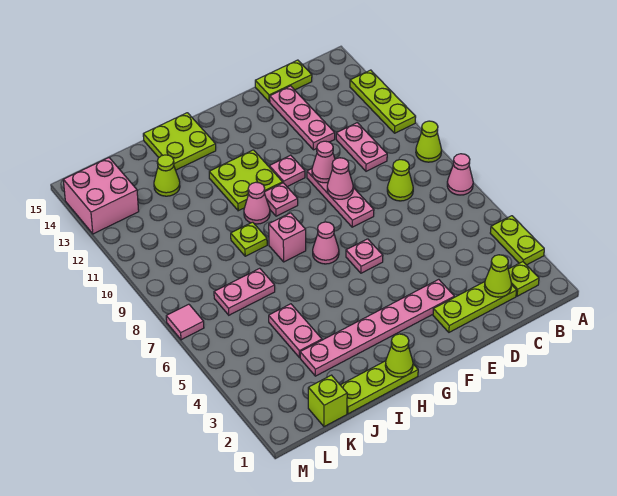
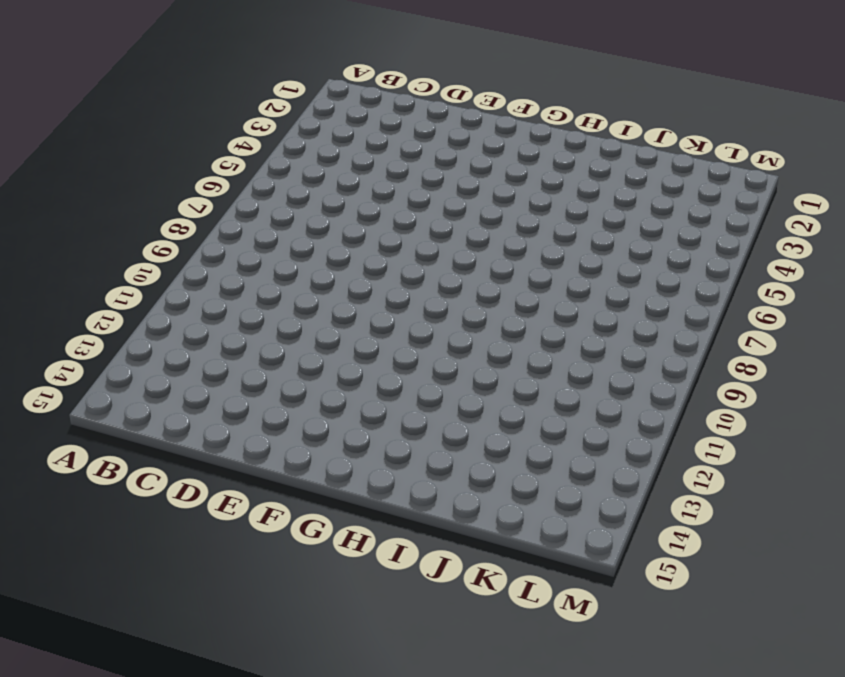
none -> lime plate A3:A4 level 1
none -> pink cone A7 level 1
none -> lime cone A9 level 1
none -> lime plate A11:A13 level 1

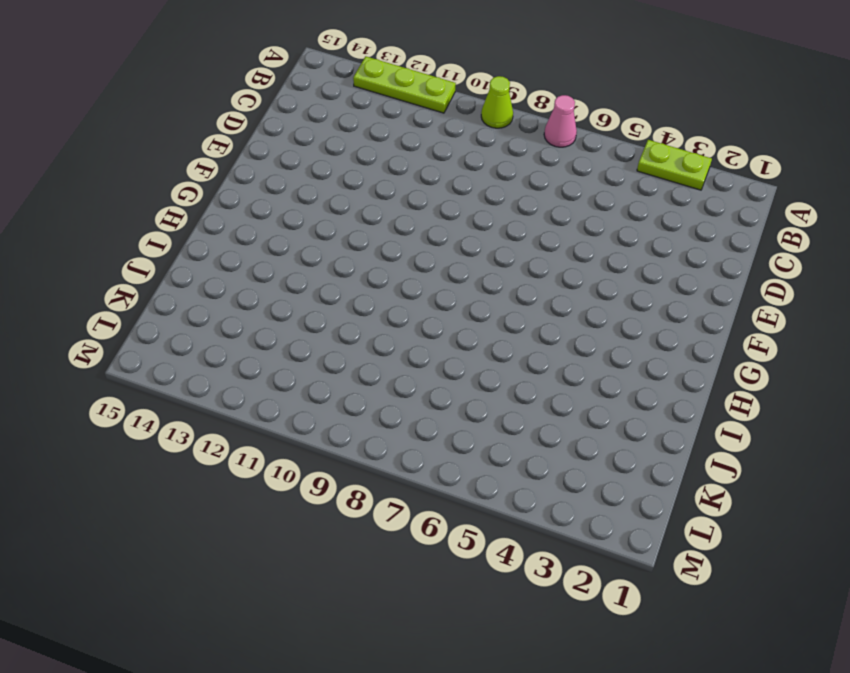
none -> lime plate B2 level 1
none -> lime plate C2:E2 level 1
none -> lime cone C8 level 1
none -> pink plate C10:C11 level 1

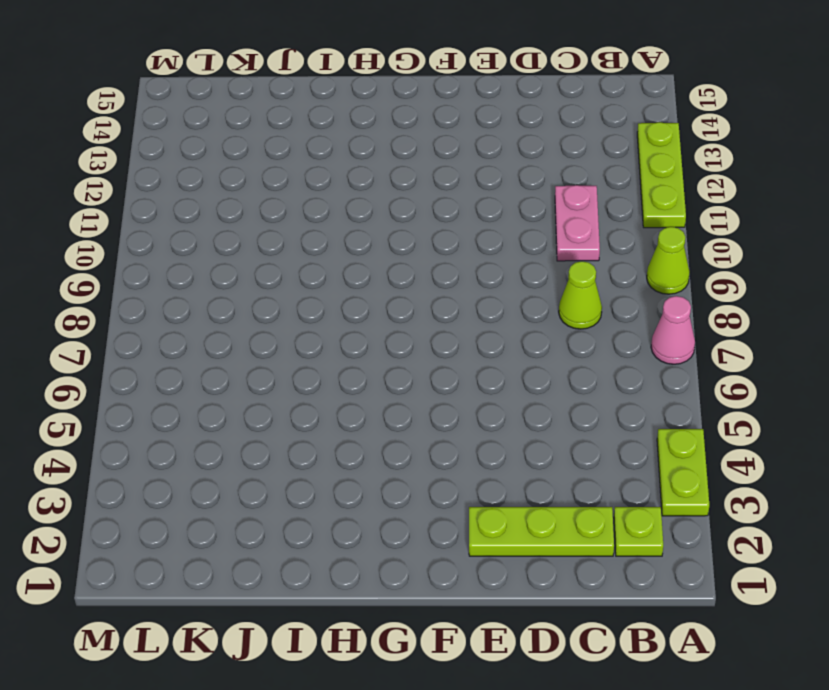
none -> lime plate C15:D15 level 1
none -> pink plate D12:D14 level 1
none -> pink plate E3:J3 level 1
none -> pink plate E8:E10 level 1

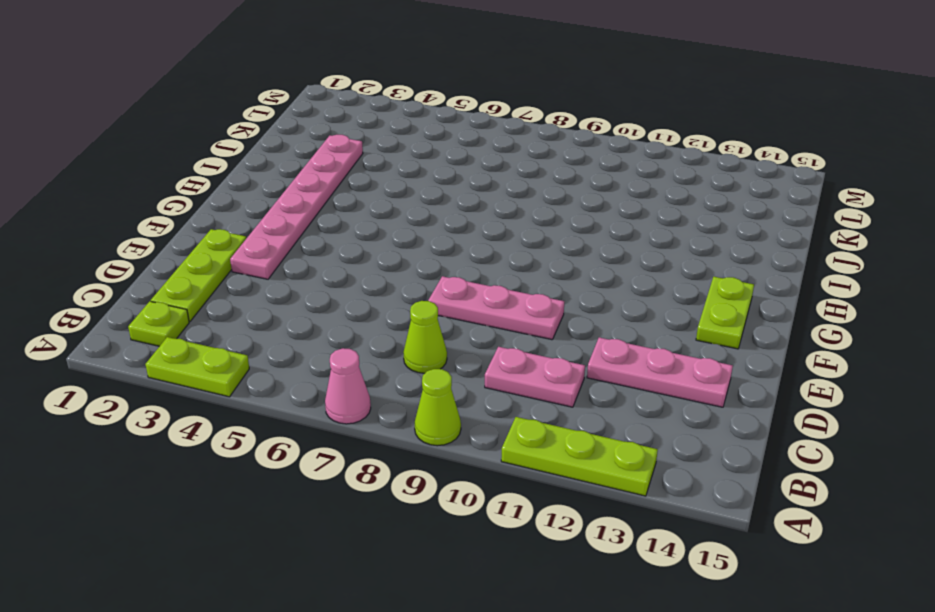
lime plate F14:G14 level 1 -> lime plate C15:D15 level 1
none -> pink plate F6 level 1
none -> pink plate F11 level 1
none -> pink cone G7 level 1
none -> pink plate G10 level 1

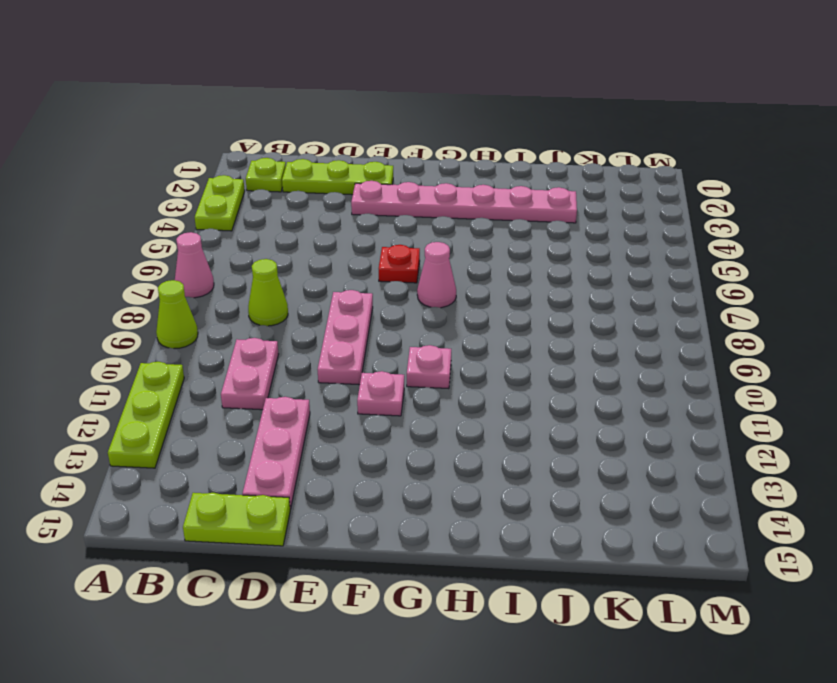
red plate F6 level 1 -> pink plate F6 level 1
none -> lime plate G11:H12 level 1
none -> lime plate H1:J1 level 1
none -> pink brick H8 level 1
none -> pink cone H10 level 1

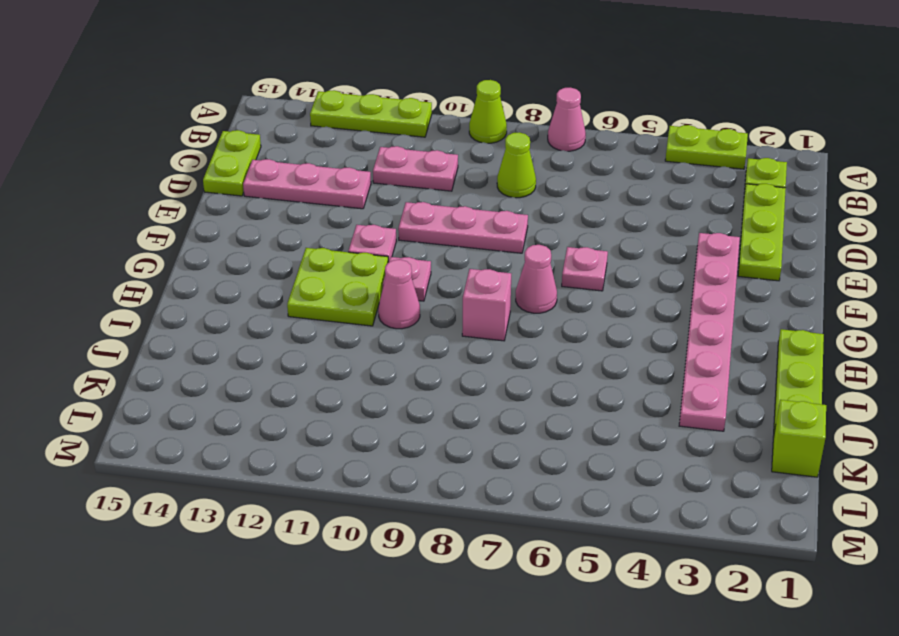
none -> lime plate H14:I15 level 1
none -> lime plate I9 level 1
none -> pink plate J4:J5 level 1
none -> pink plate J7:K7 level 1

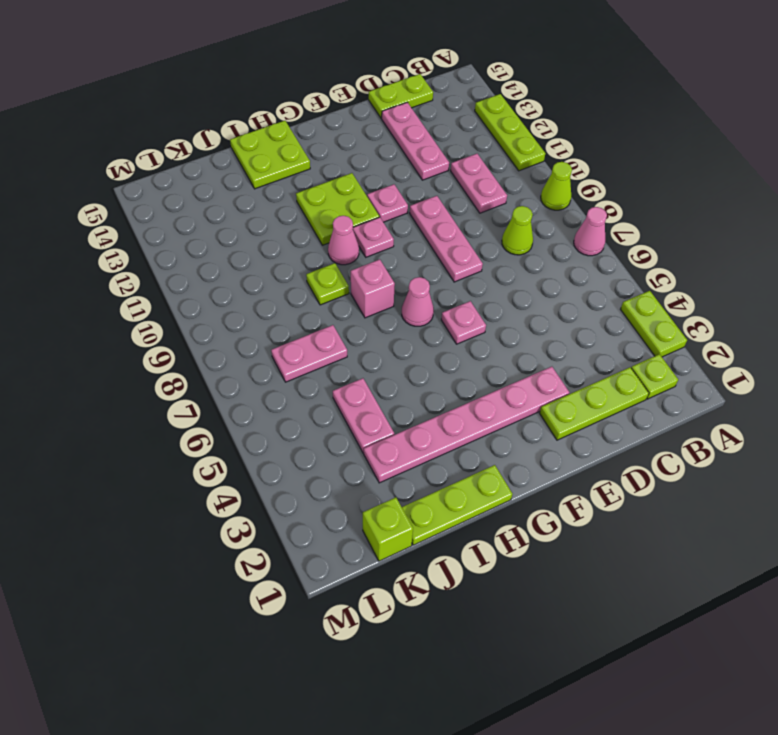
none -> lime cone J13 level 1
none -> pink brick L13:M14 level 1
none -> pink tile M7 level 1
none -> lime cone C2 level 2

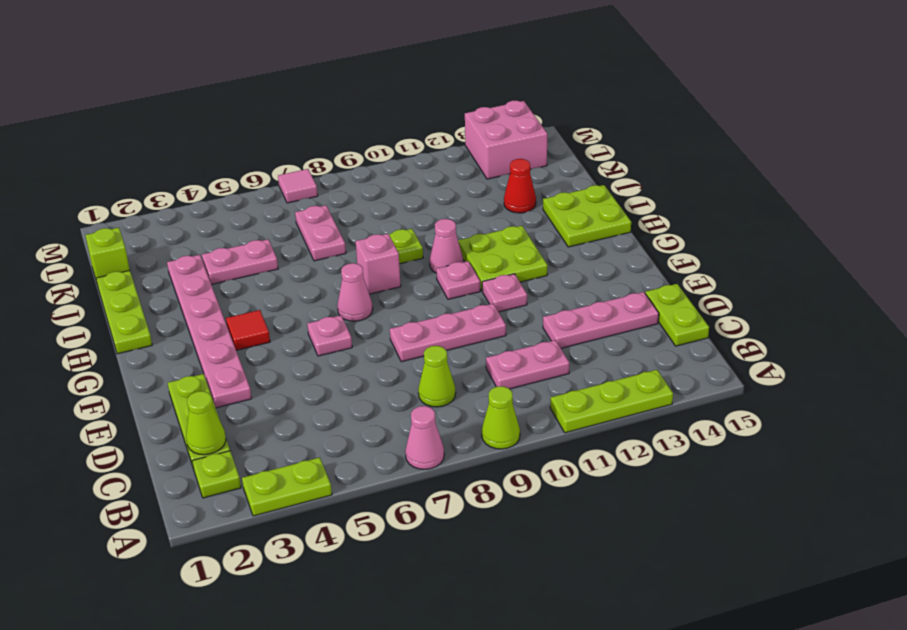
red tile G4 level 1 -> none
red cone J13 level 1 -> lime cone J13 level 1
none -> pink cone E9 level 2
none -> pink cone E10 level 2
none -> lime cone H1 level 2

